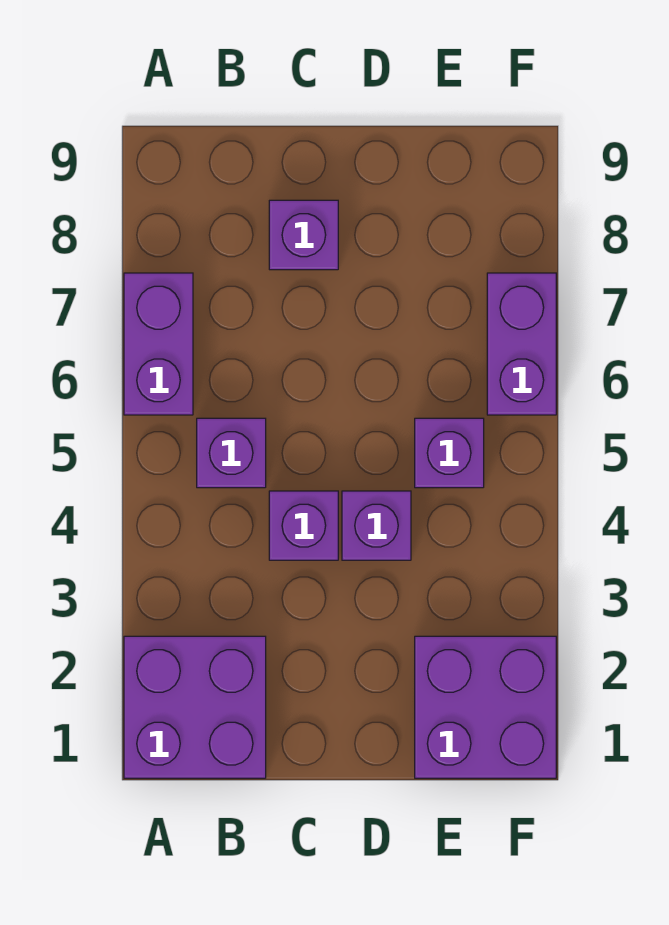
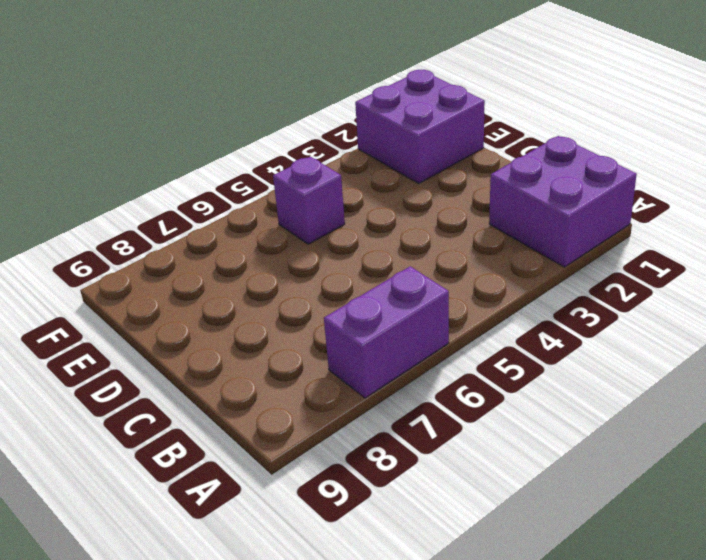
none -> purple brick B5 level 1
none -> purple brick C4 level 1

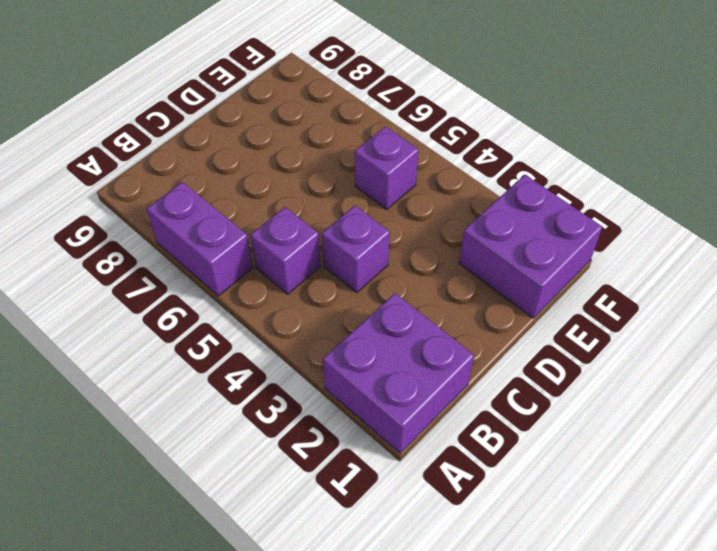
none -> purple brick C8 level 1
none -> purple brick D4 level 1

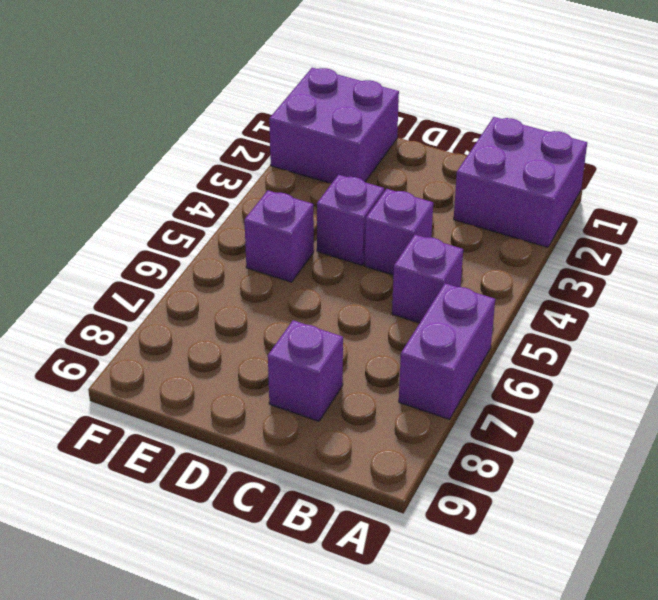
none -> purple brick F6:F7 level 1

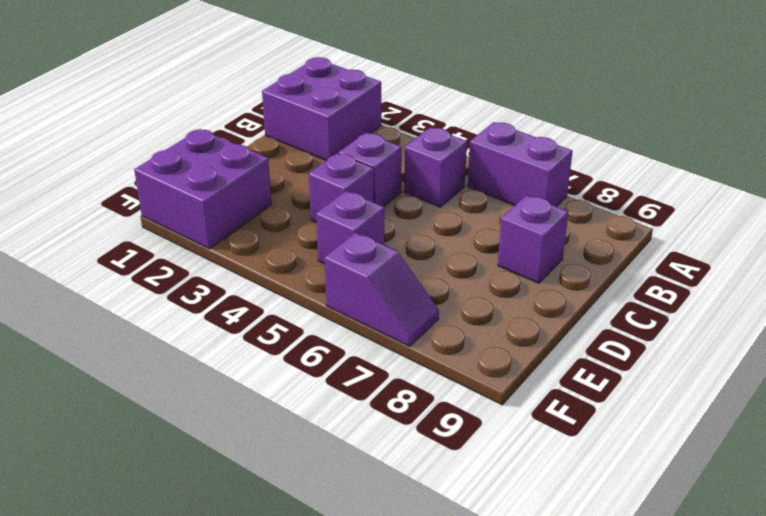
purple slope F6:F7 level 1 top 6 -> purple brick F6:F7 level 1

